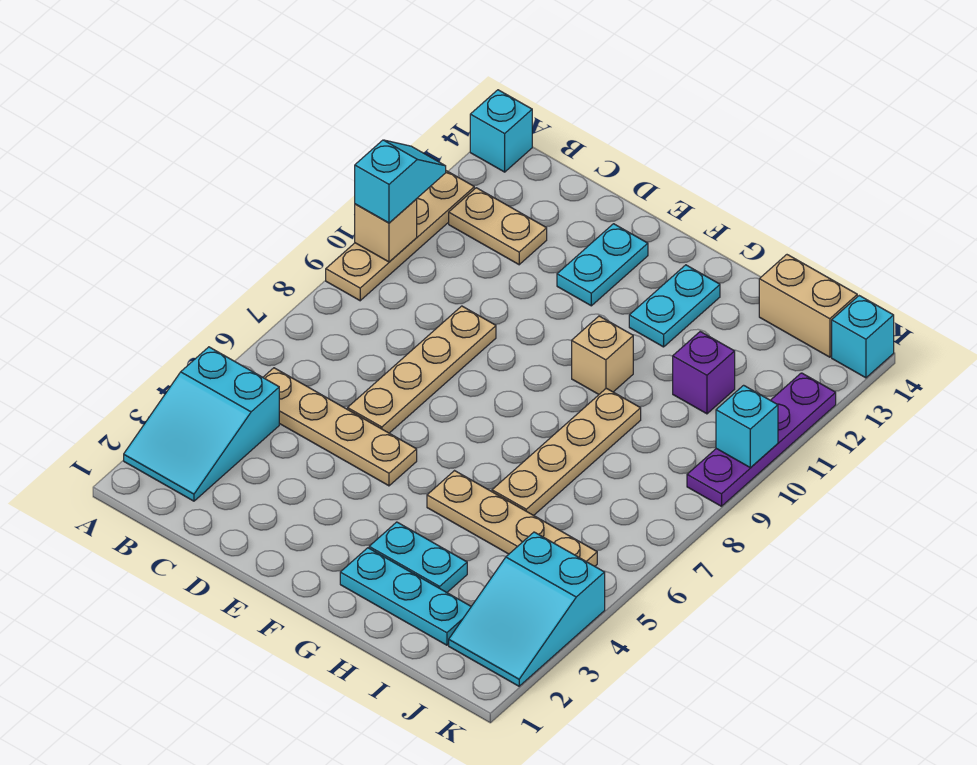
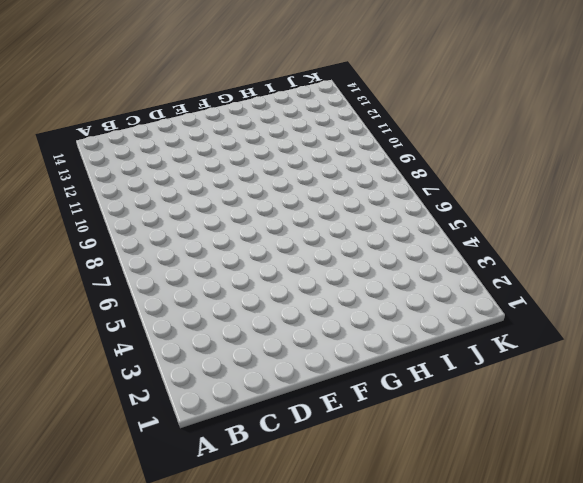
none -> cyan slope A2:B4 level 1 top 4
none -> tan plate A9:A12 level 1
none -> cyan brick A14 level 1

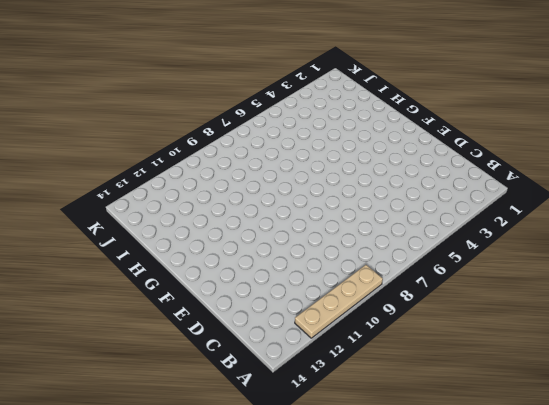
none -> cyan slope A2:B4 level 1 top 4
none -> cyan brick A14 level 1
none -> tan plate B5:E5 level 1

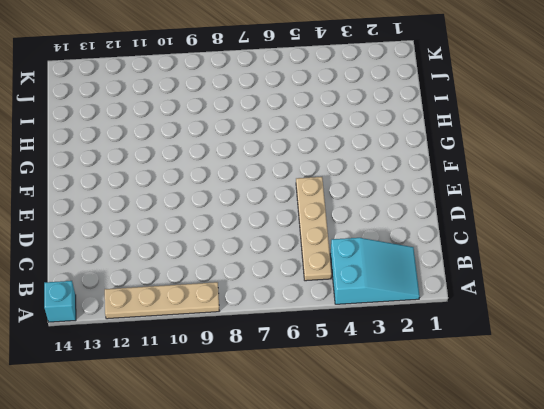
none -> tan plate B12:C12 level 1
none -> tan plate D6:D9 level 1
none -> cyan plate E12:E13 level 1

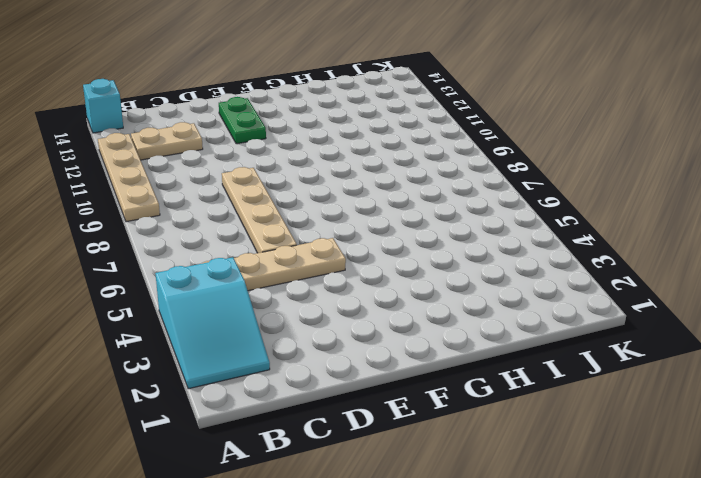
green plate E12:E13 level 1 -> cyan plate E12:E13 level 1
none -> cyan plate G2:I2 level 1
none -> cyan plate G3:H3 level 1
none -> tan plate G5:J5 level 1

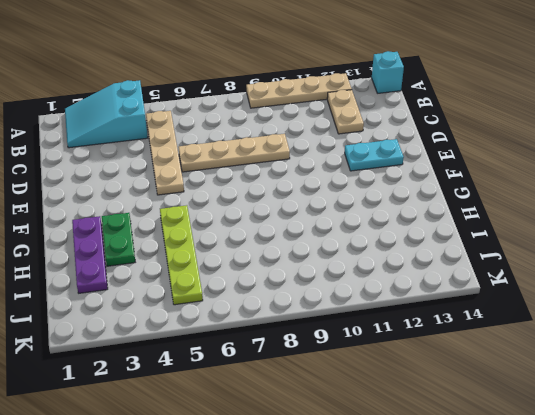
purple plate G2:I2 level 1 -> cyan plate G2:I2 level 1
green plate G3:H3 level 1 -> cyan plate G3:H3 level 1
lime plate G5:J5 level 1 -> tan plate G5:J5 level 1
none -> tan brick G10 level 1
none -> cyan plate G12:G13 level 1
none -> tan plate H6:H9 level 1

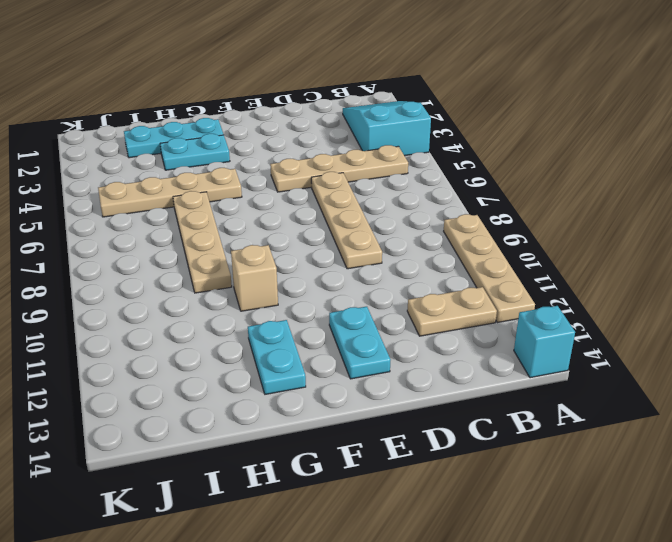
none -> purple brick I11 level 1
none -> tan brick I14:J14 level 1
none -> cyan slope J2:K4 level 1 top 4

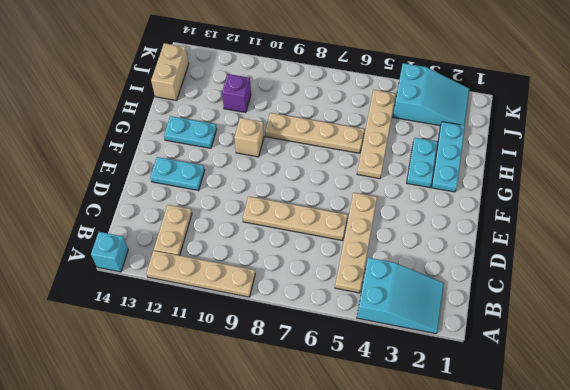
none -> purple plate K9:K12 level 1
none -> cyan brick K14 level 1
none -> tan brick A10 level 2

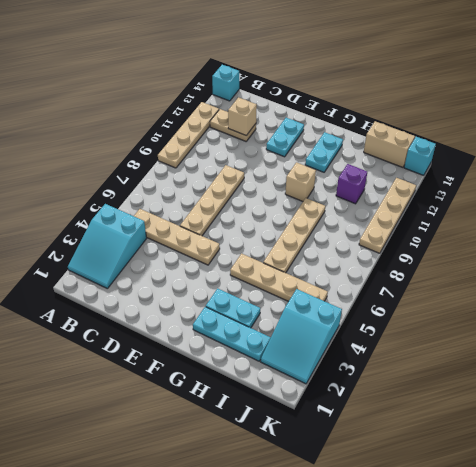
tan brick C12 level 2 -> tan brick A10 level 2
tan plate K9:K12 level 1 -> purple plate K9:K12 level 1
none -> cyan brick K10 level 2
none -> cyan slope A10:A11 level 3 top 10

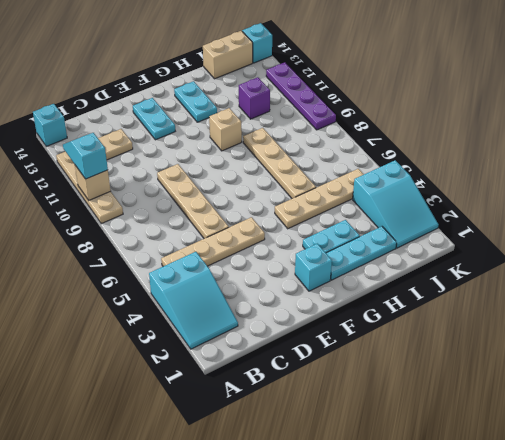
cyan brick F2 level 1 -> cyan brick K10 level 2

